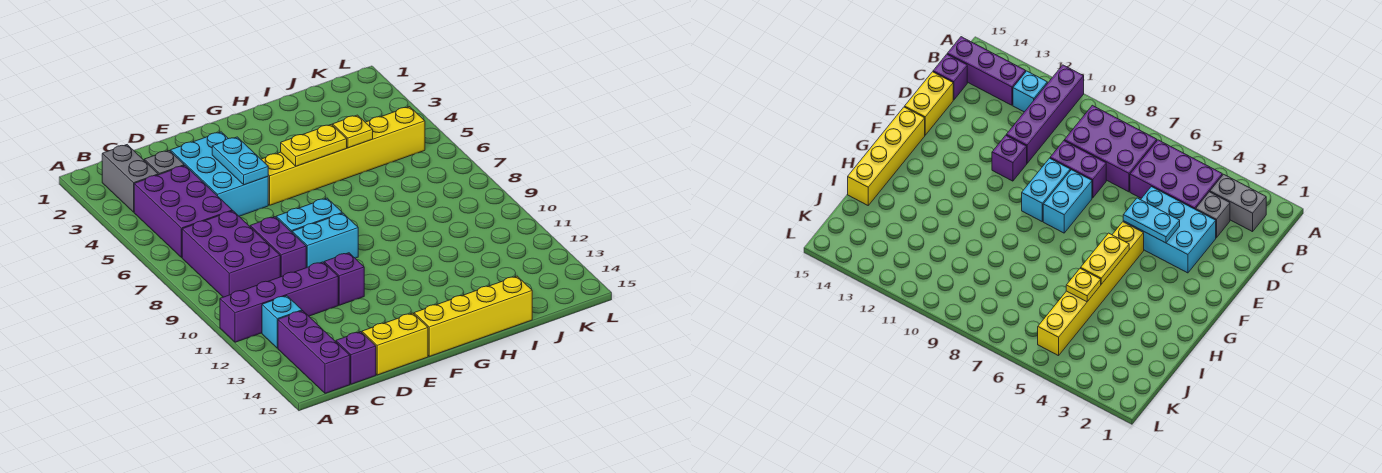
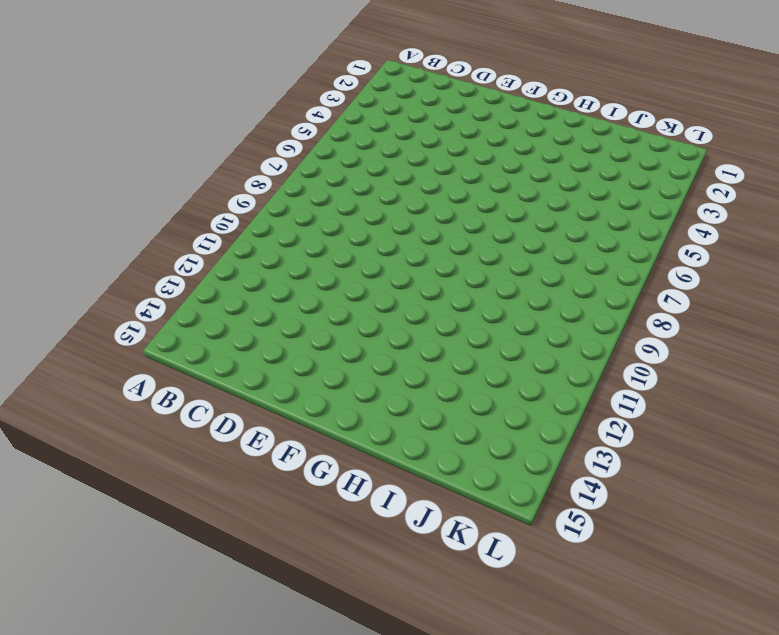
none -> purple brick A11:D11 level 1
none -> grey brick B2:B3 level 1
none -> purple brick B4:C6 level 1

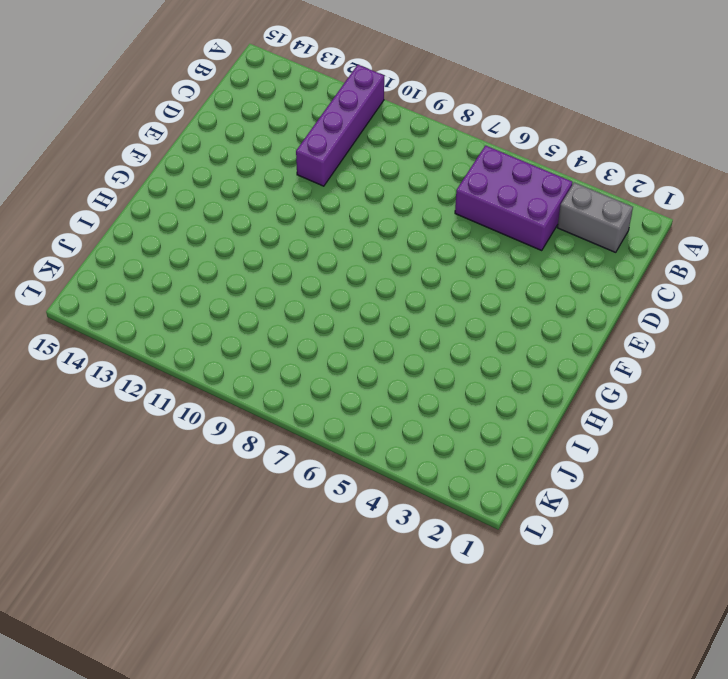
none -> purple brick B7:C9 level 1
none -> cyan brick B12 level 1
none -> purple brick B13:B15 level 1

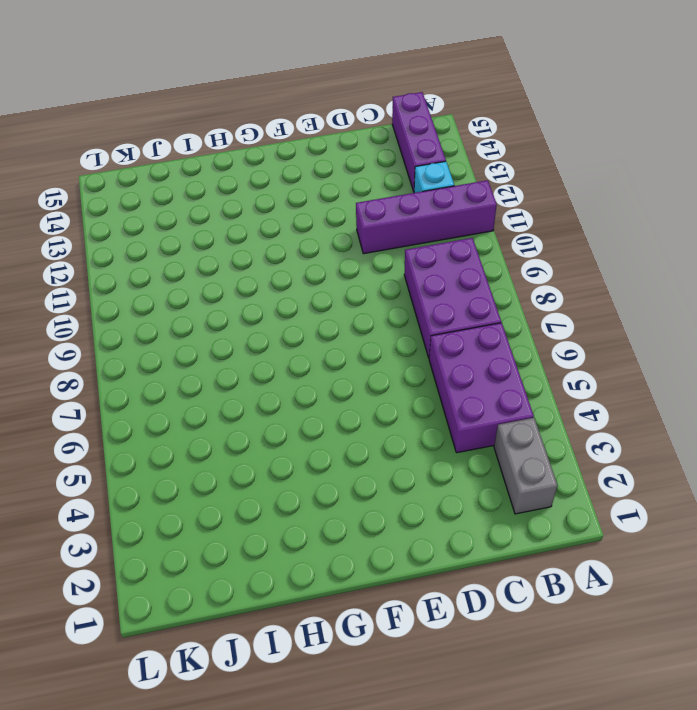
none -> grey brick C3 level 1
none -> purple brick C15 level 1
none -> cyan brick D3:E5 level 1

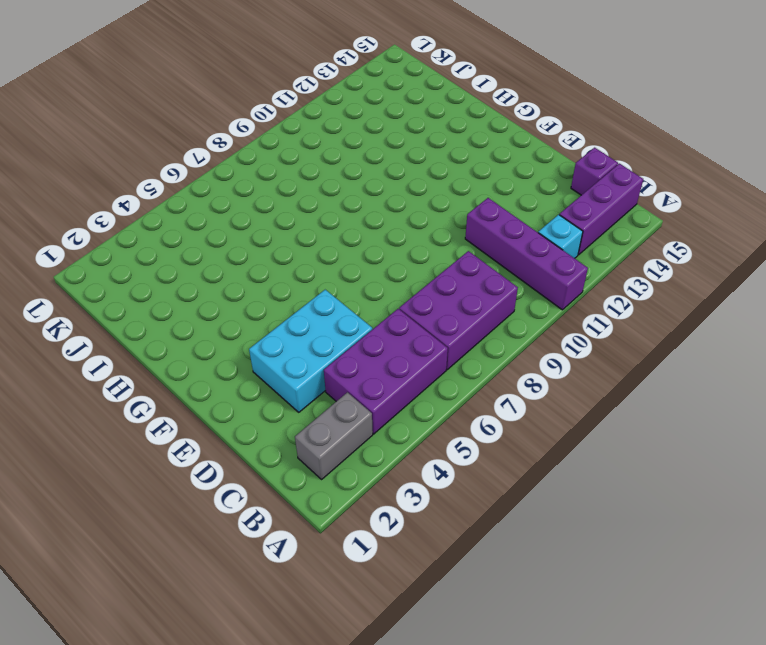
none -> grey brick C3 level 1
none -> purple brick D8:D9 level 1
none -> yellow brick D15:E15 level 1

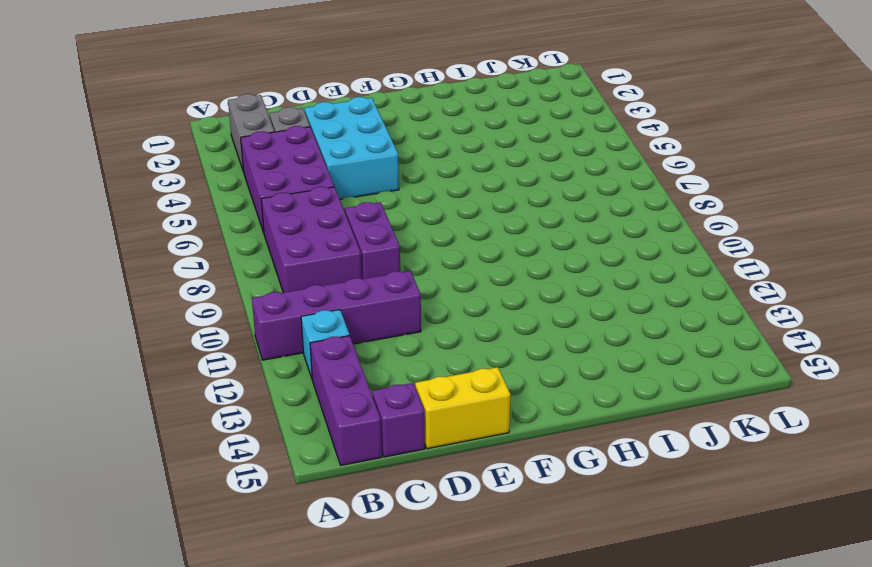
none -> cyan brick E8:F8 level 1
none -> cyan brick E9:F9 level 1
none -> purple brick E11 level 1

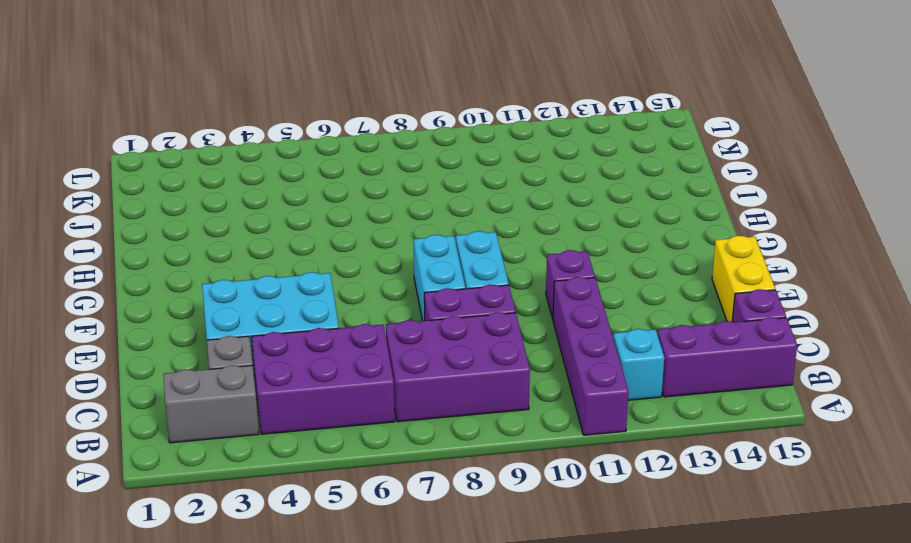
none -> yellow brick F5:K5 level 1
none -> yellow brick F15:I15 level 1
none -> cyan plate E4:E5 level 2

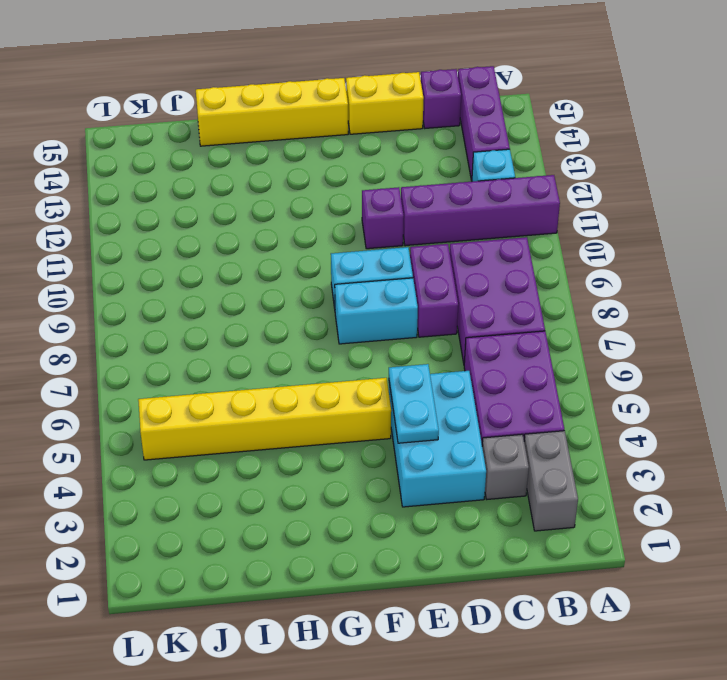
none -> yellow plate G5:H5 level 2
none -> yellow plate I5 level 2

